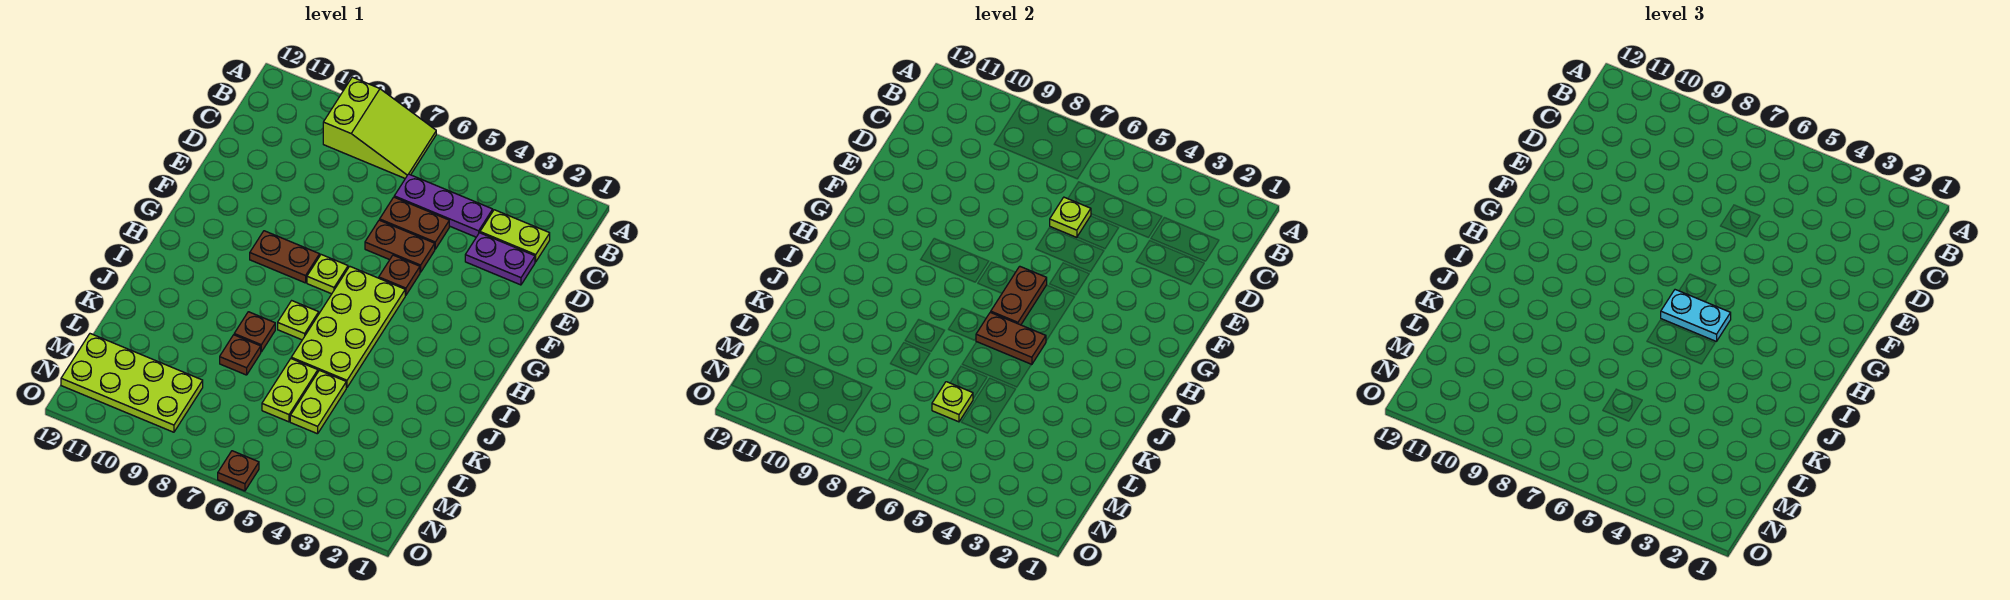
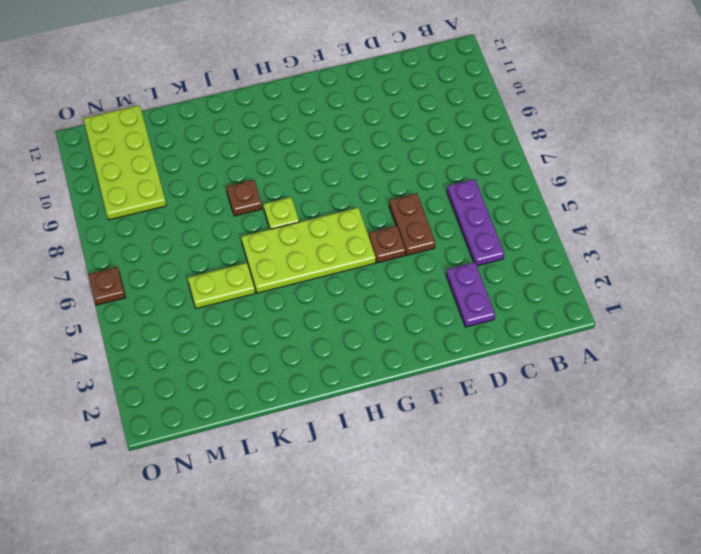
none -> lime slope A7:B9 level 1 top 9
none -> lime plate C2:C3 level 1
none -> brown plate D5:D6 level 1

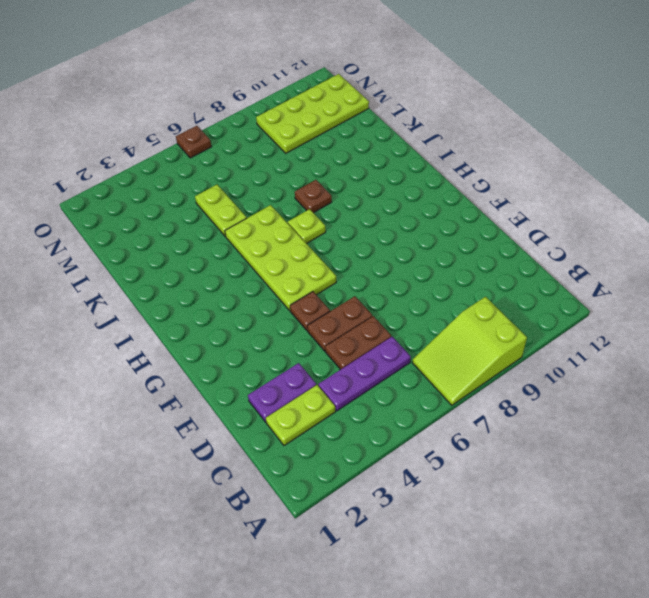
none -> lime plate G7 level 1
none -> brown plate G8:G9 level 1
none -> lime plate K6:L6 level 1

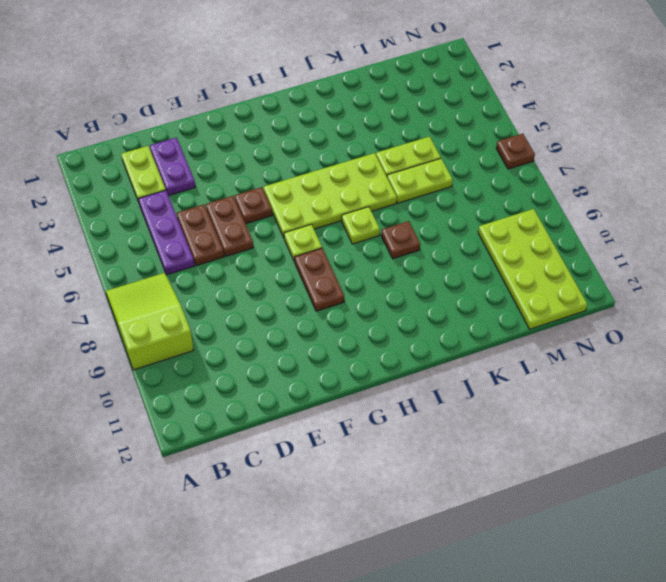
none -> brown plate K8 level 1
none -> lime plate D6 level 2
none -> brown plate G6:H6 level 2

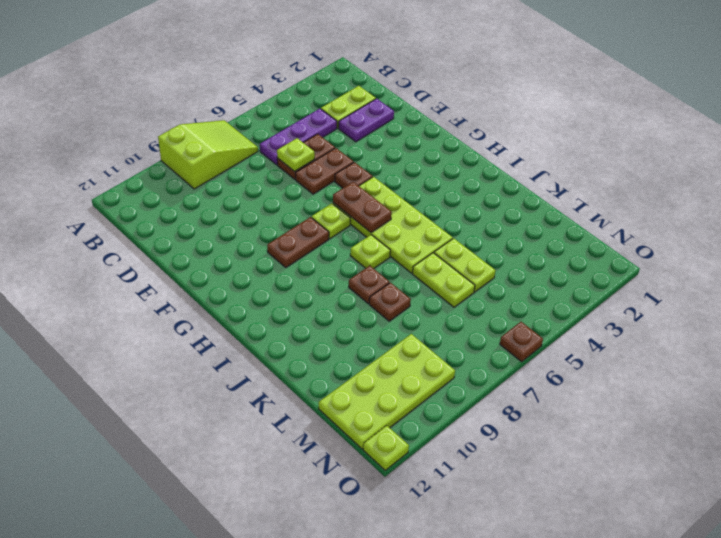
lime plate O12 level 1 -> lime plate L6 level 2
none -> brown plate I5:I6 level 2
none -> cyan plate H5:H6 level 3

